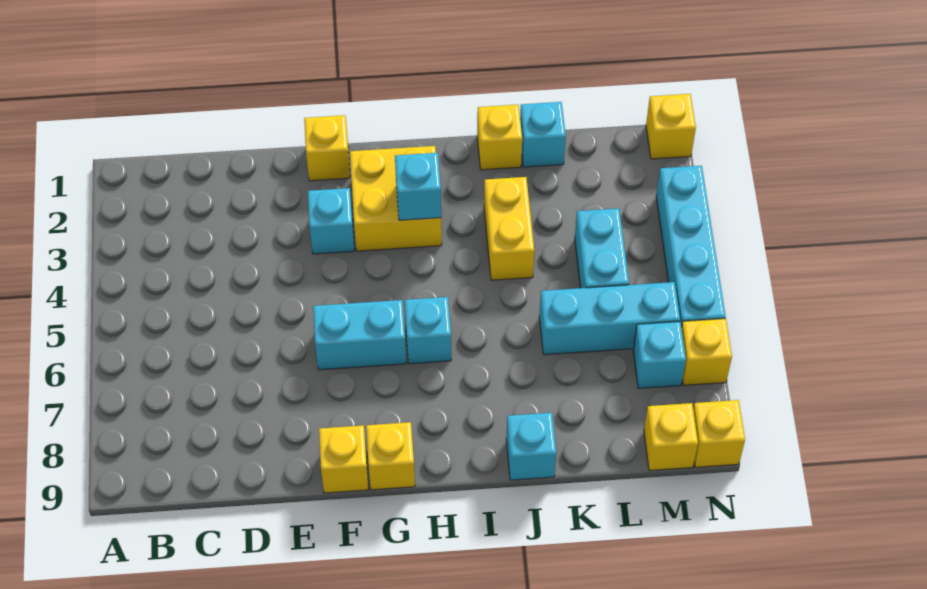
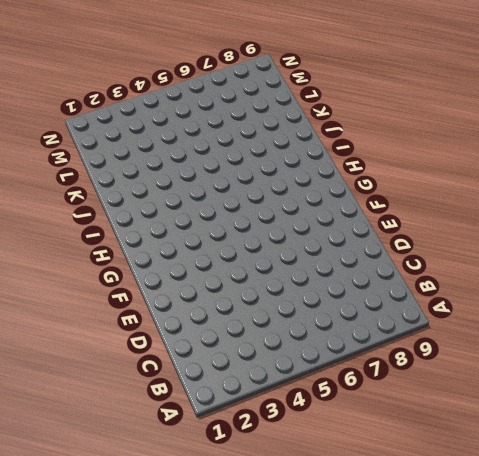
none -> yellow brick F1 level 1
none -> cyan brick F3 level 1
none -> cyan brick F6:G6 level 1

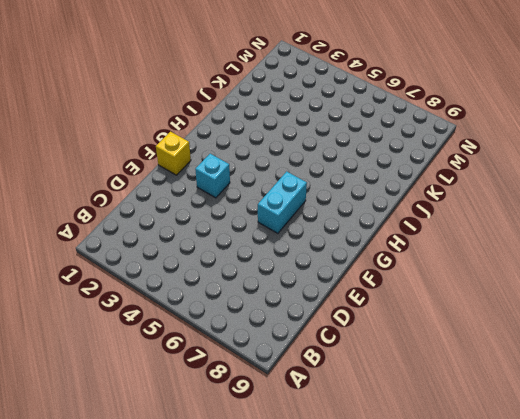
none -> yellow brick F9 level 1
none -> yellow brick G2:H3 level 1
none -> yellow brick G9 level 1

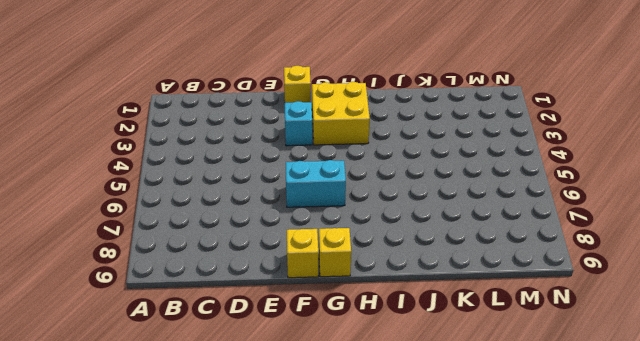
none -> cyan brick H6 level 1
none -> yellow brick J1 level 1
none -> yellow brick J3:J4 level 1

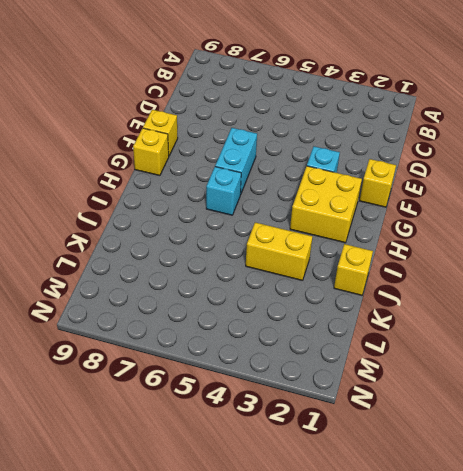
none -> cyan brick J9 level 1
none -> cyan brick K1 level 1
none -> cyan brick K6:M6 level 1

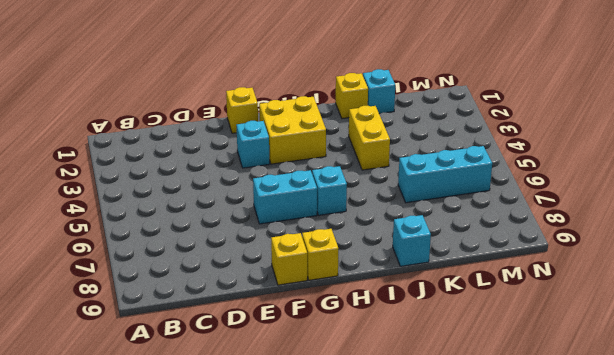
none -> cyan brick L4:L5 level 1
none -> cyan brick M7 level 1
none -> yellow brick M9 level 1

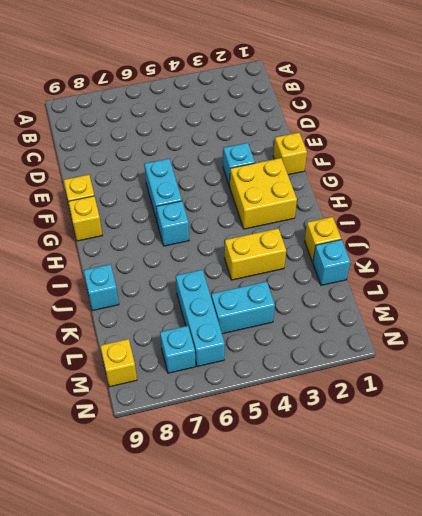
none -> yellow brick N1 level 1
none -> cyan brick N3:N6 level 1
none -> yellow brick N7 level 1

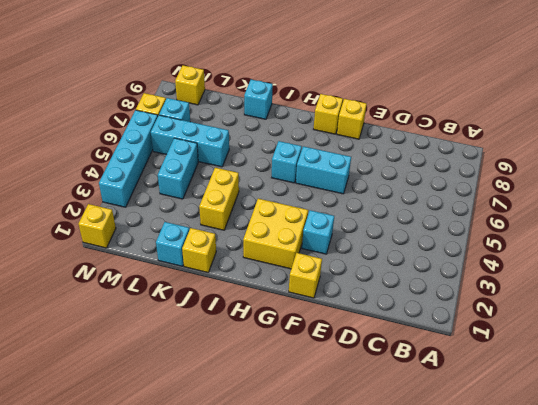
none -> yellow brick N9 level 1
none -> cyan brick H3 level 2

